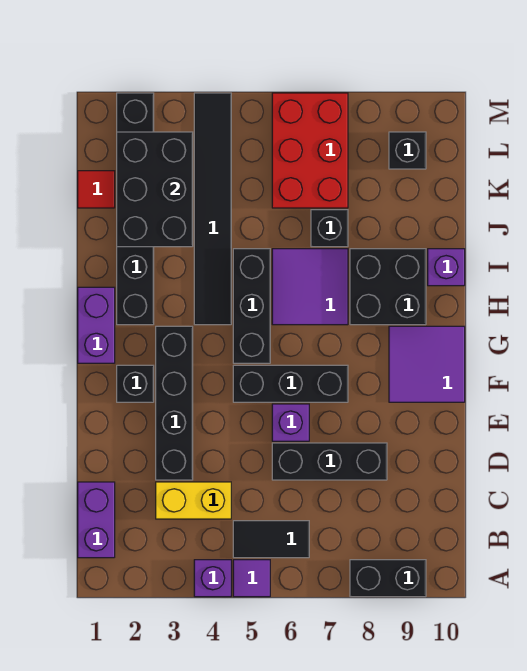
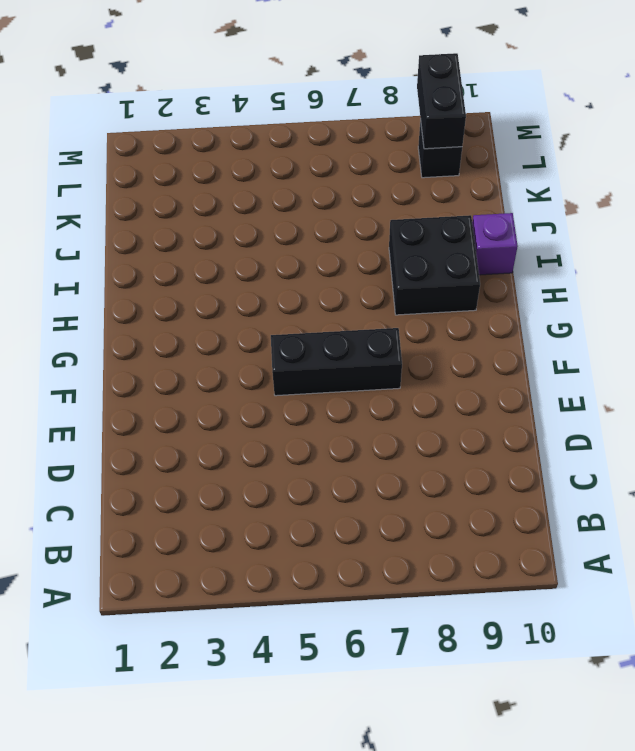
black brick L9:M9 level 2 -> black brick A8:A9 level 1
none -> purple brick A4 level 1
none -> purple tile A5 level 1
none -> purple brick B1:C1 level 1

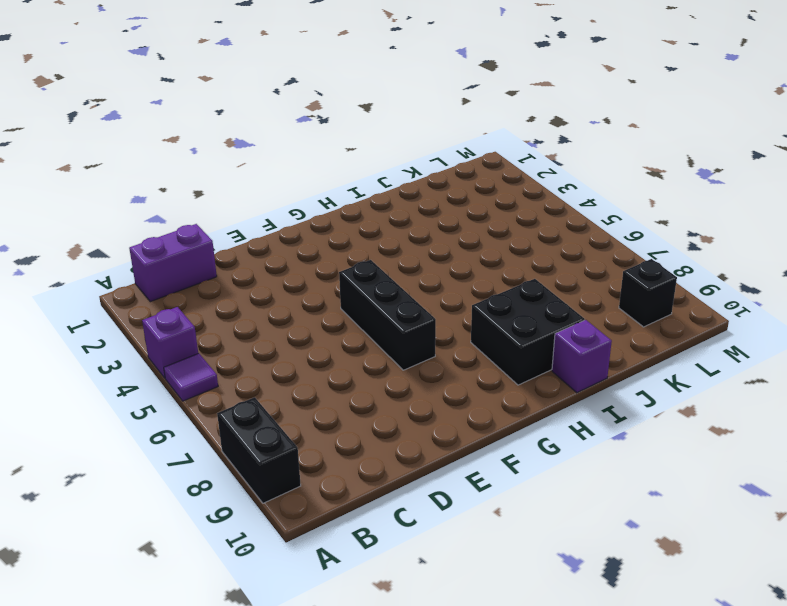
none -> black tile B5:B6 level 1
none -> yellow brick C3:C4 level 1
none -> black brick D3:G3 level 1

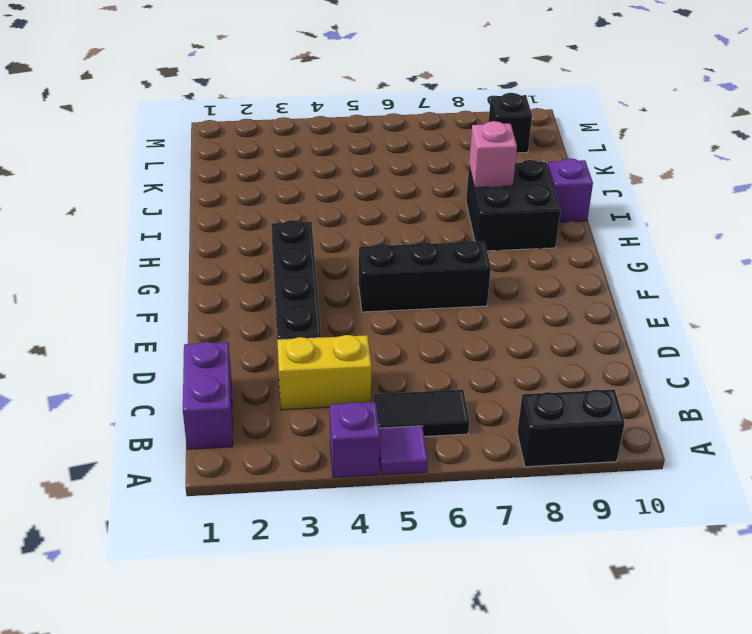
pink brick I8 level 2 -> none
none -> black brick D6:D8 level 1
none -> purple brick E6 level 1
none -> black brick F2 level 1

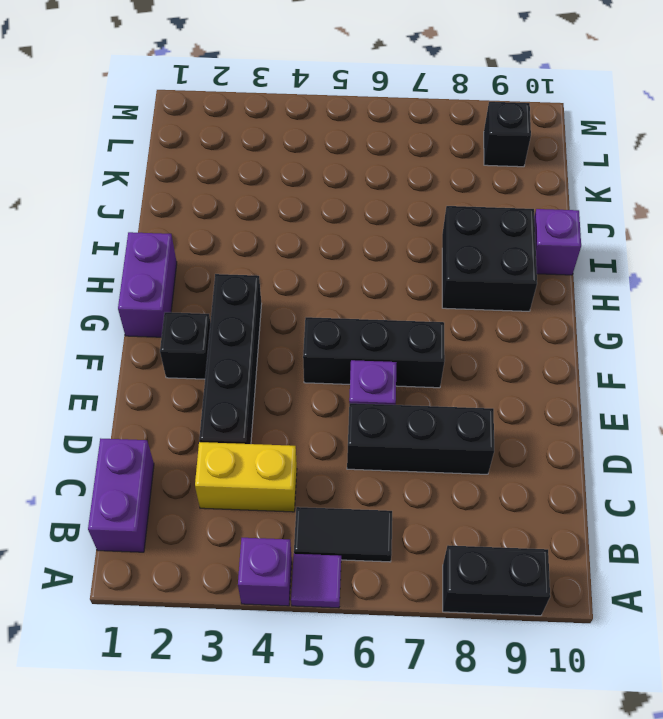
none -> purple tile F9:G10 level 1
none -> black brick G5:I5 level 1
none -> black brick H2:M2 level 1

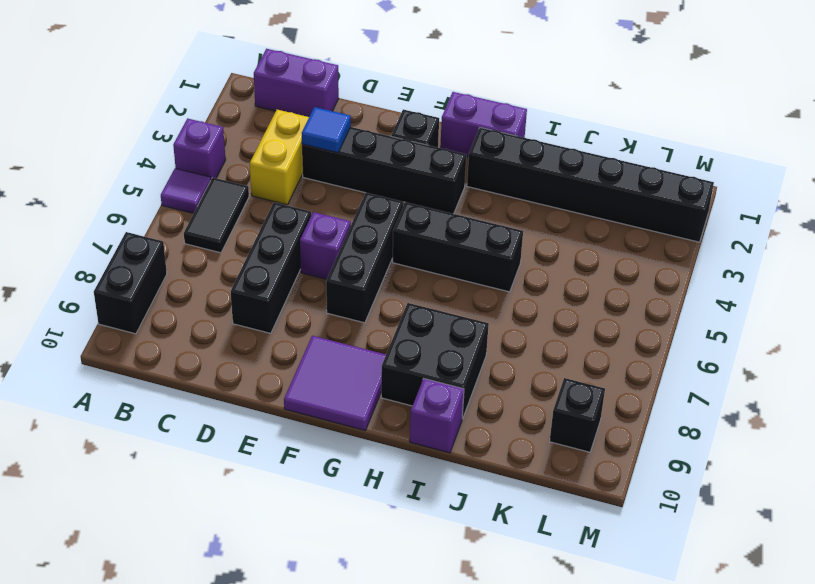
blue tile D3 level 2 -> none
none -> black tile H4:M4 level 1
none -> purple tile H6:I7 level 1
none -> black brick J7 level 1

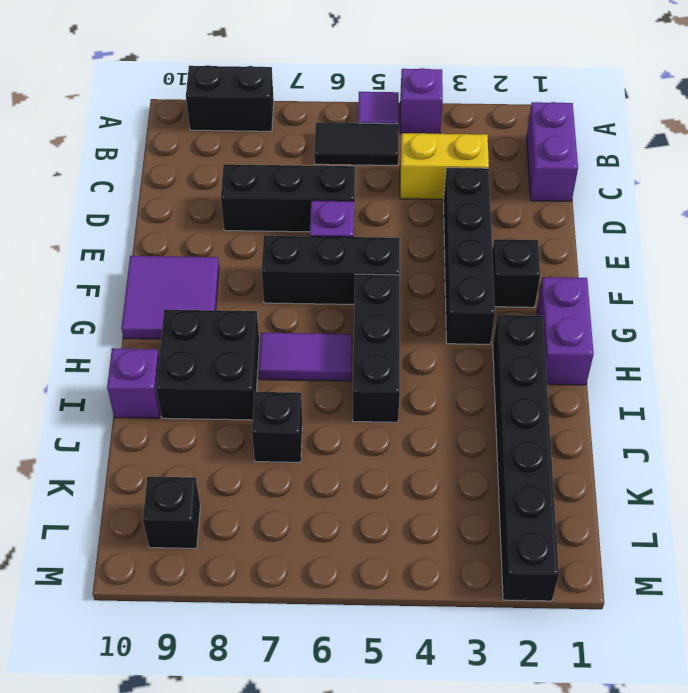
purple tile H6:H7 level 1 -> purple tile H6:I7 level 1
none -> black tile H4:M4 level 1
none -> red tile K1 level 1
none -> red brick K6:M7 level 1

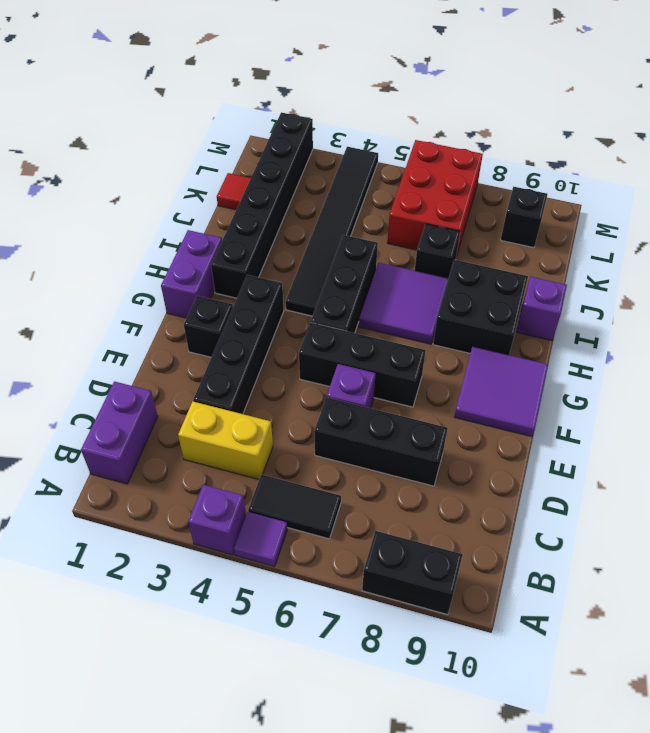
none -> black brick J2:L3 level 2

